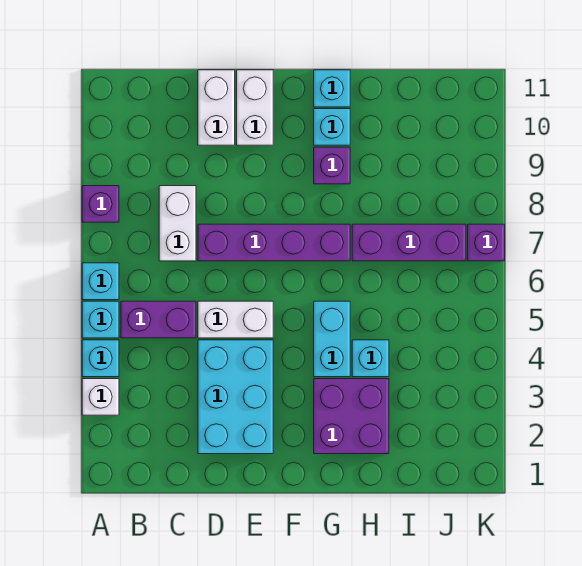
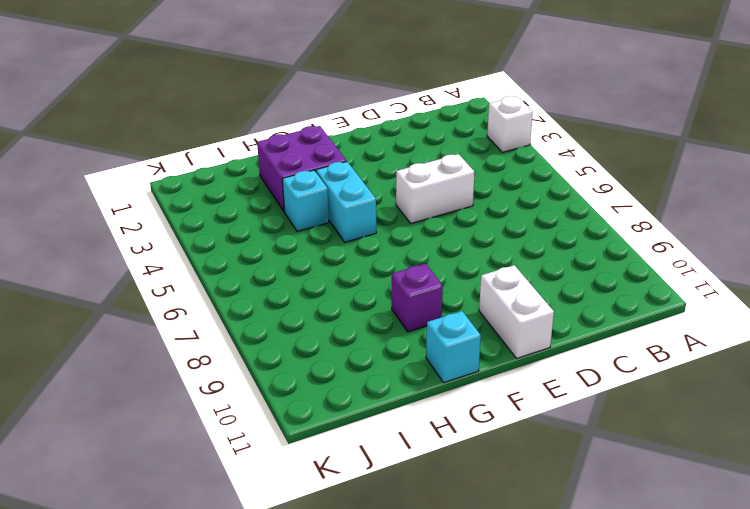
none -> cyan brick A4 level 1
none -> cyan brick A5 level 1
none -> cyan brick A6 level 1

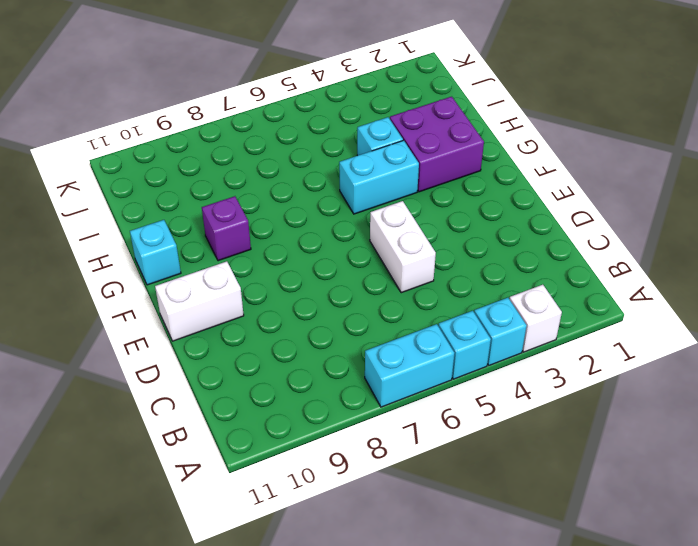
cyan brick A6:A7 level 1 -> cyan brick A6 level 1
none -> purple brick A8 level 1
none -> purple brick B5:C5 level 1
none -> white brick C7:C8 level 1

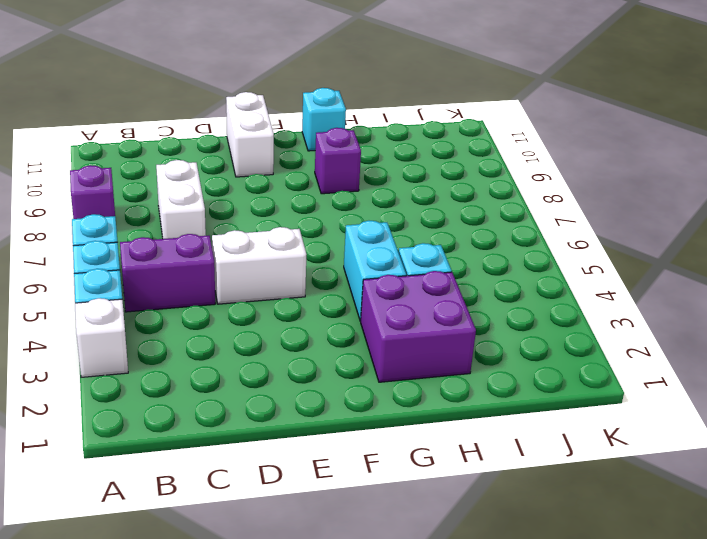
none -> cyan brick D2:E4 level 1
none -> purple brick D7:G7 level 1
none -> white brick D10:D11 level 1

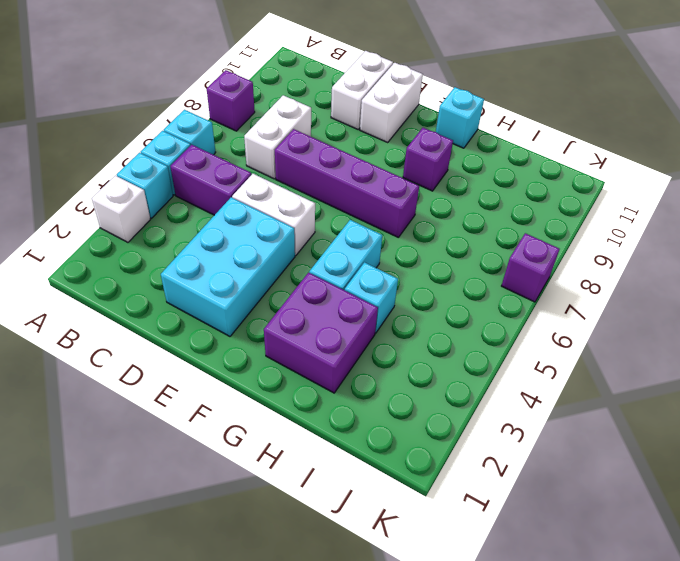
none -> cyan brick G10 level 1
none -> purple brick H7:J7 level 1

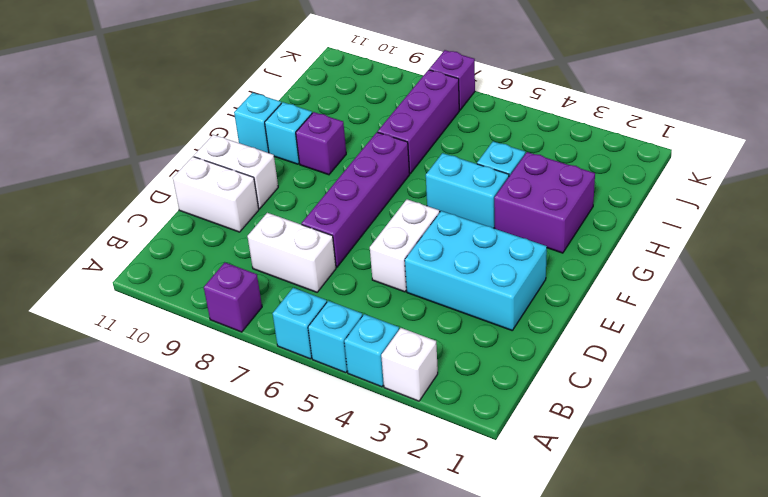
none -> purple brick B5:C5 level 1

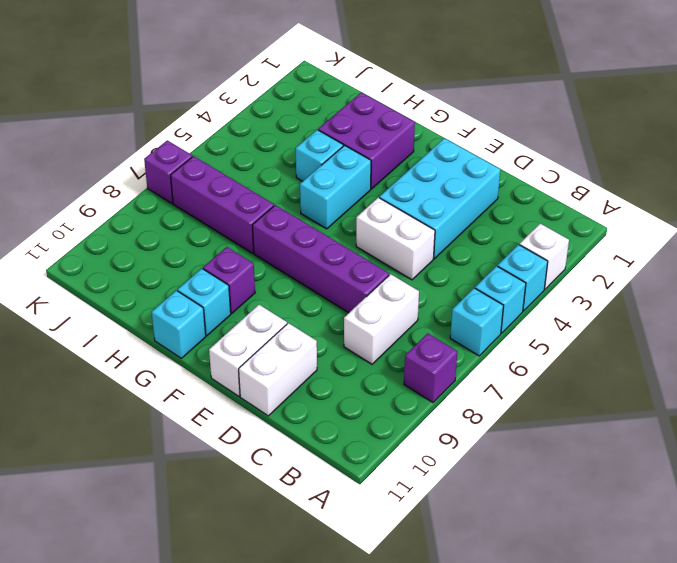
none -> purple brick B5:C5 level 1

